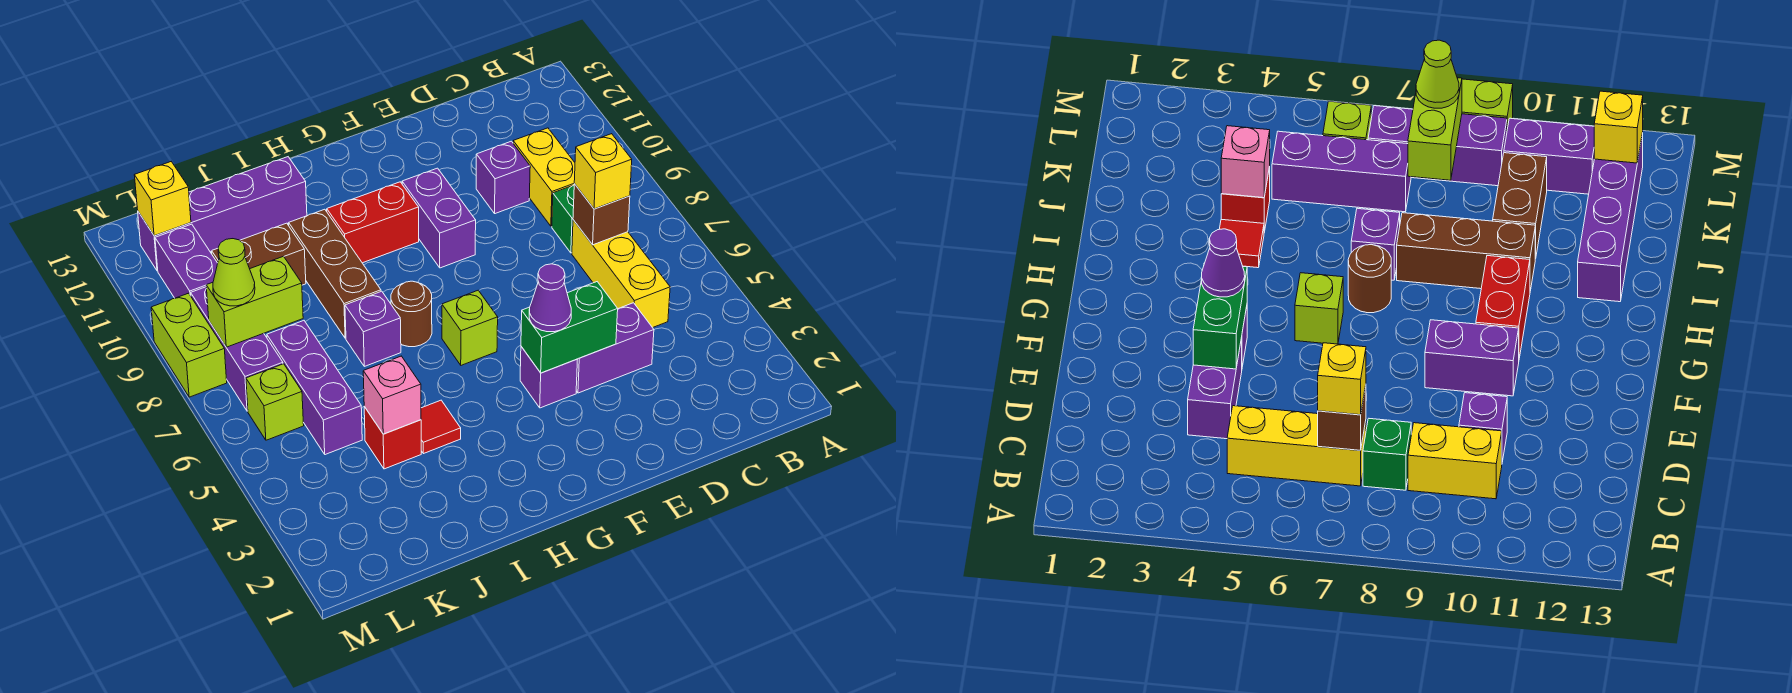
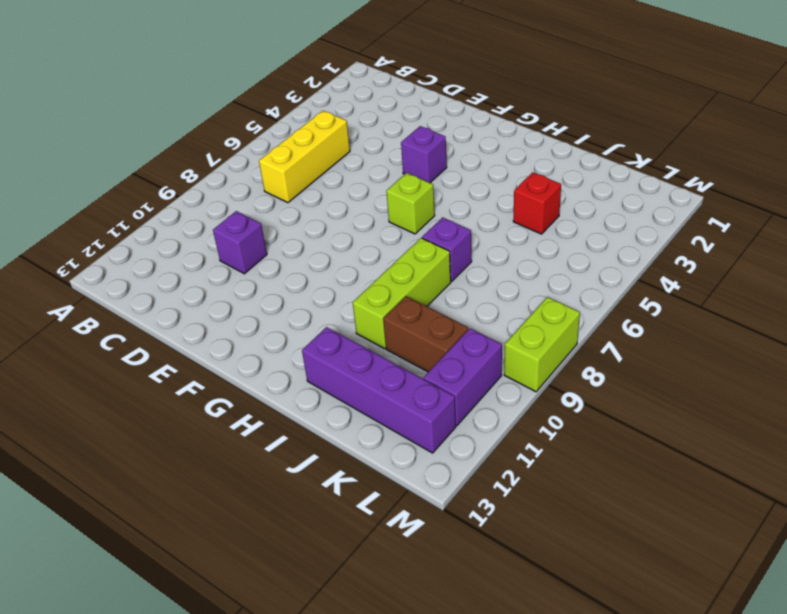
lime brick I8:I10 level 1 -> brown brick I8:I10 level 1
none -> green brick C8 level 1
none -> yellow brick C9:C10 level 1
none -> purple brick D4:E4 level 1

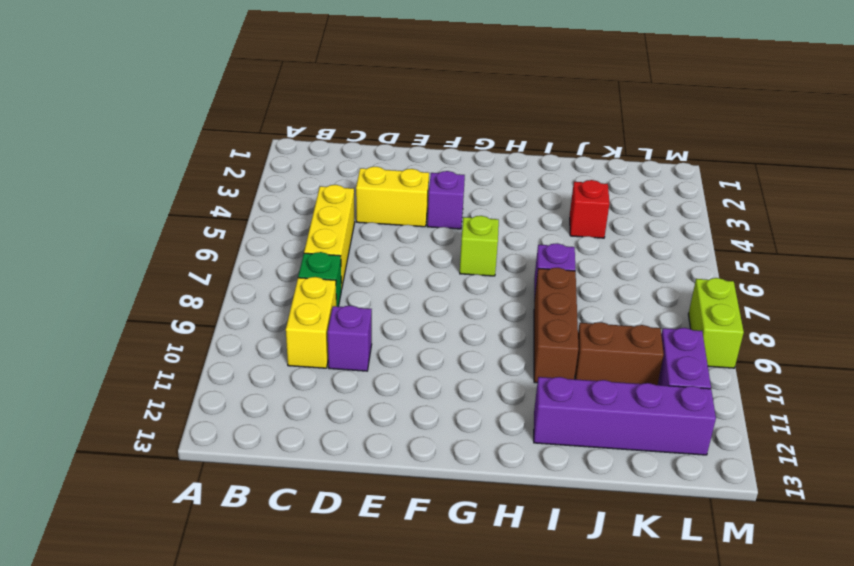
yellow brick D4:E4 level 1 -> purple brick D4:E4 level 1
none -> purple brick F9:F10 level 1
none -> red brick G10:H10 level 1
none -> brown round brick H7 level 1

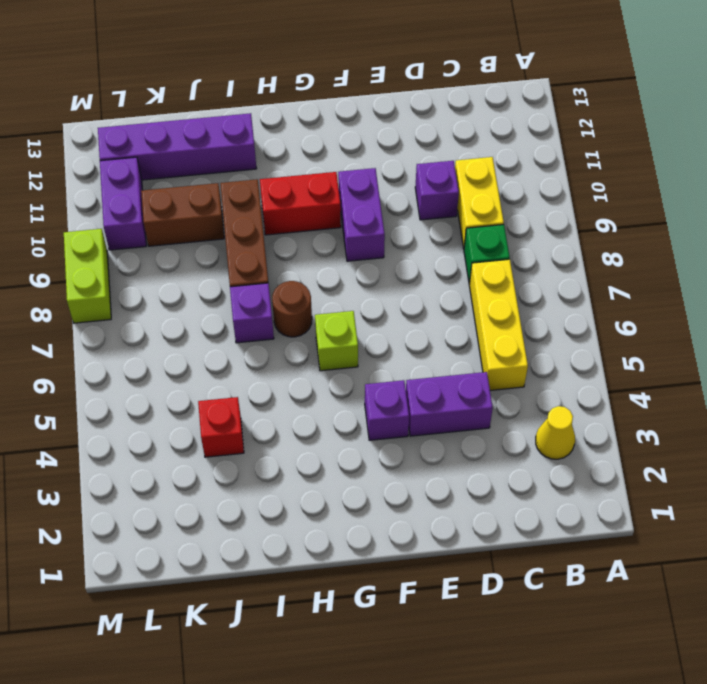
yellow cone B3 level 1 -> none
none -> red tile I4 level 1
none -> purple brick K5:K7 level 1
none -> lime brick L6 level 1

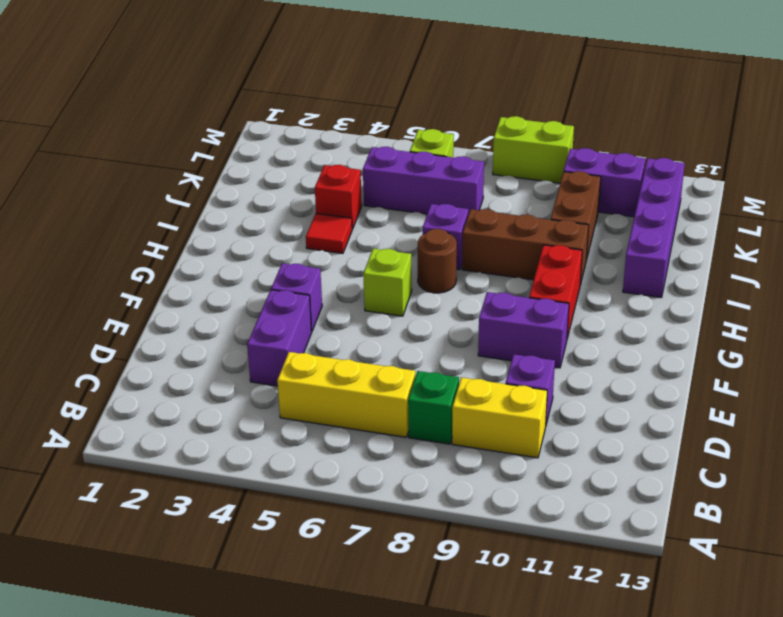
none -> purple brick L7:L9 level 1
none -> brown brick C7 level 2
none -> green brick E4:F4 level 2

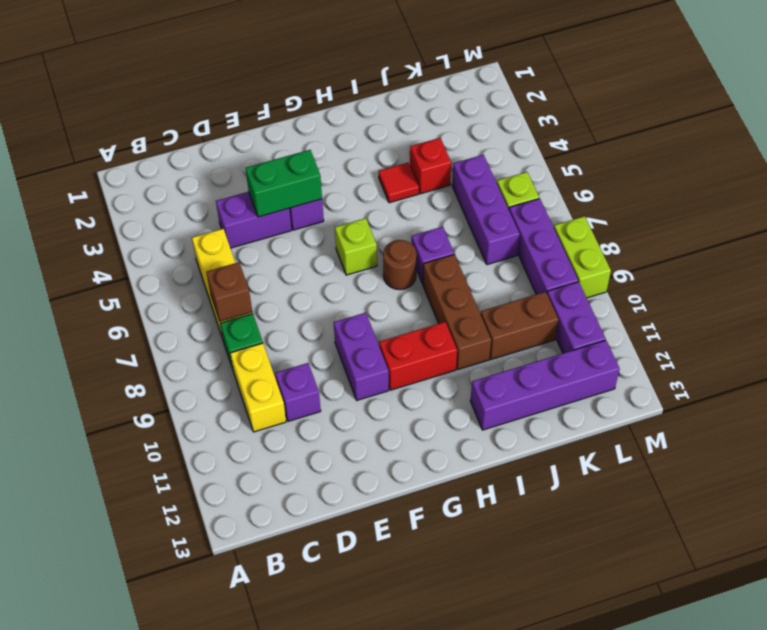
none -> pink brick J4 level 2
none -> lime brick K8:L8 level 2
none -> yellow brick L12 level 2

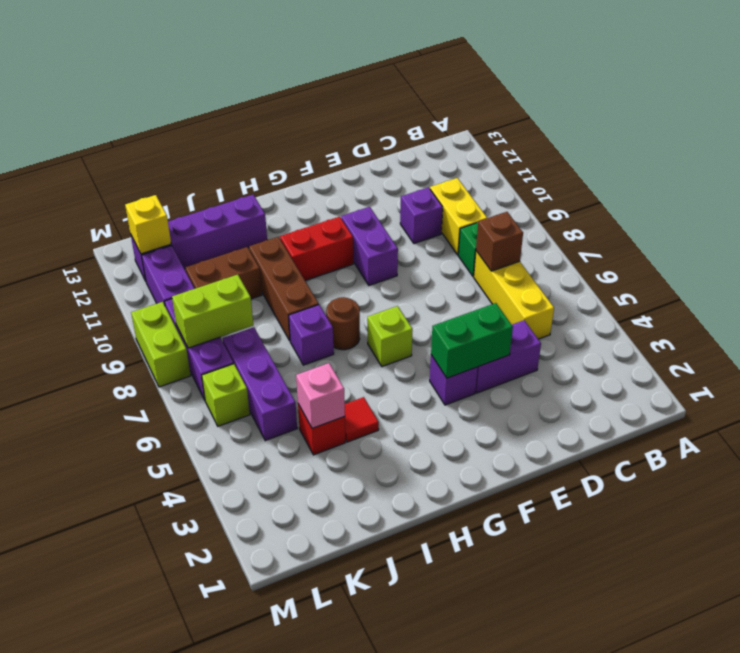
none -> yellow brick C7 level 3
none -> purple cone F4 level 3
none -> lime cone L8 level 3

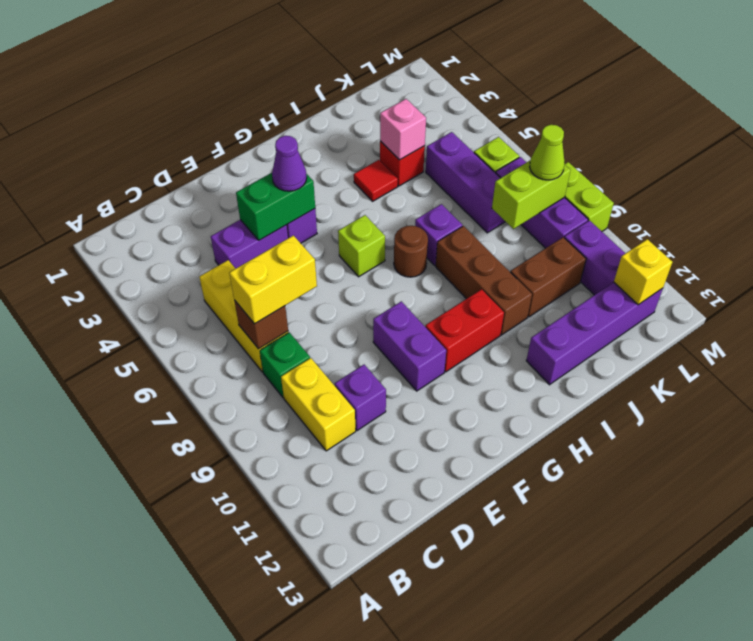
yellow brick C7:D7 level 3 -> yellow brick C7 level 3

